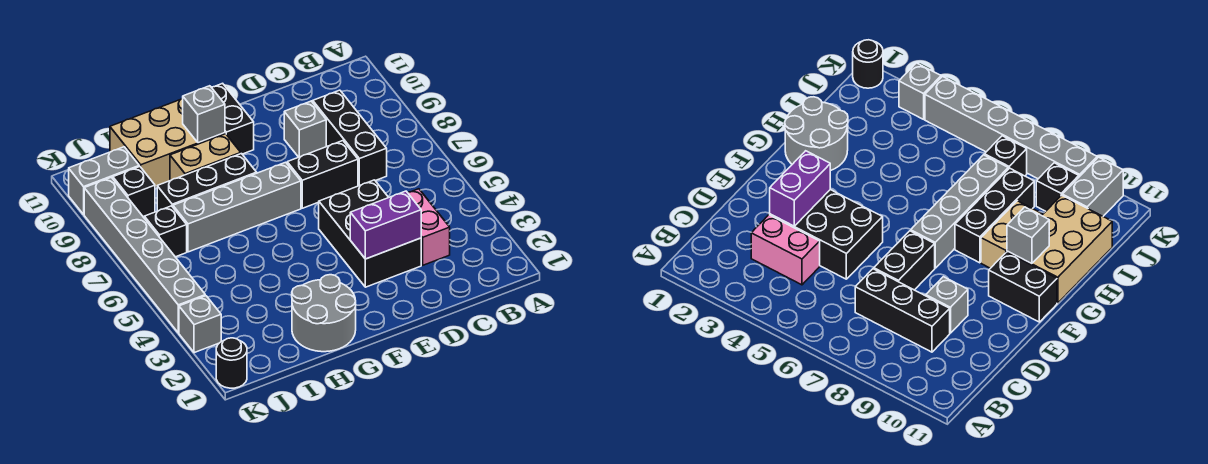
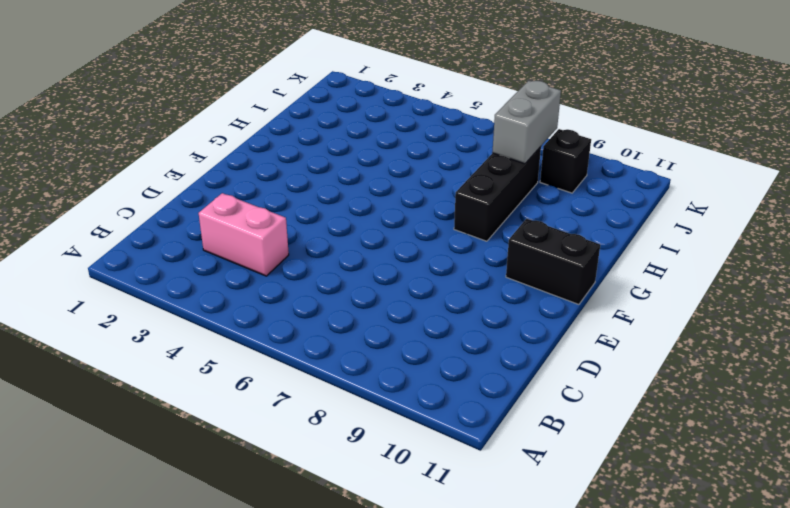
grey brick I8:J8 level 2 -> grey brick J10:K10 level 1
none -> black brick C7:C9 level 1
none -> black brick D3:E5 level 1
none -> black brick D7:E7 level 1

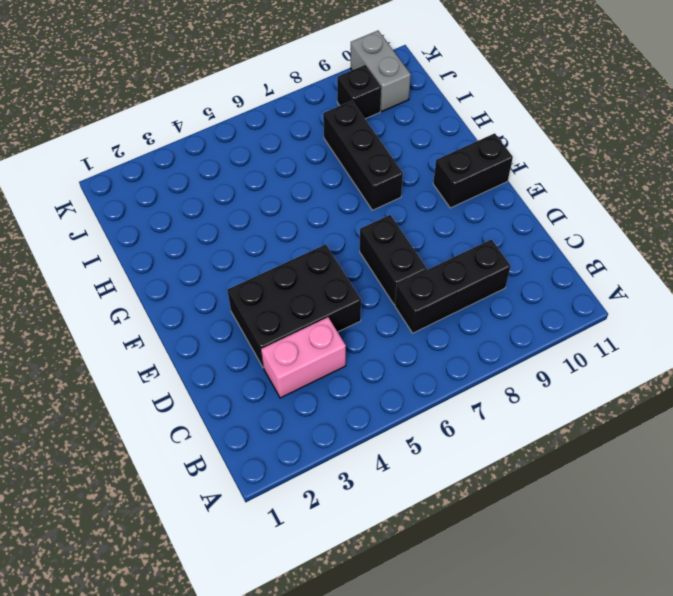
none -> grey brick D9 level 1
none -> grey brick F7:I7 level 1
none -> grey round brick G1:H2 level 1

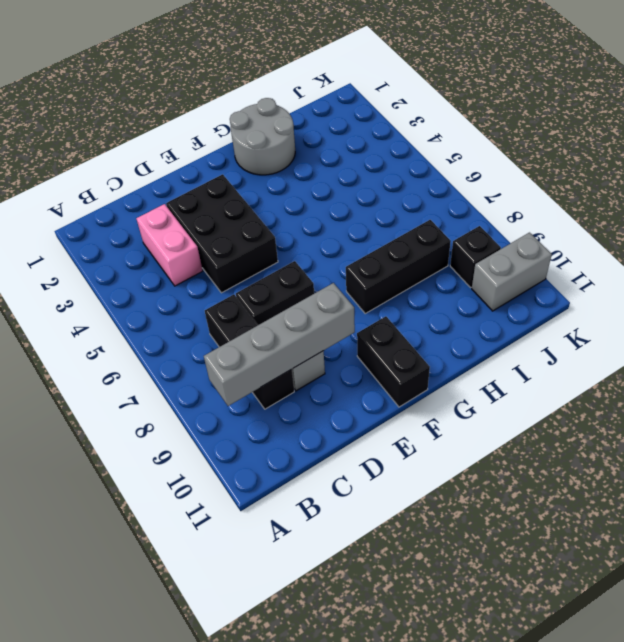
grey brick B9:E9 level 2 -> grey brick F7:I7 level 1
none -> tan brick G9:H9 level 1
none -> tan brick G10:I11 level 1
none -> black brick J7 level 1

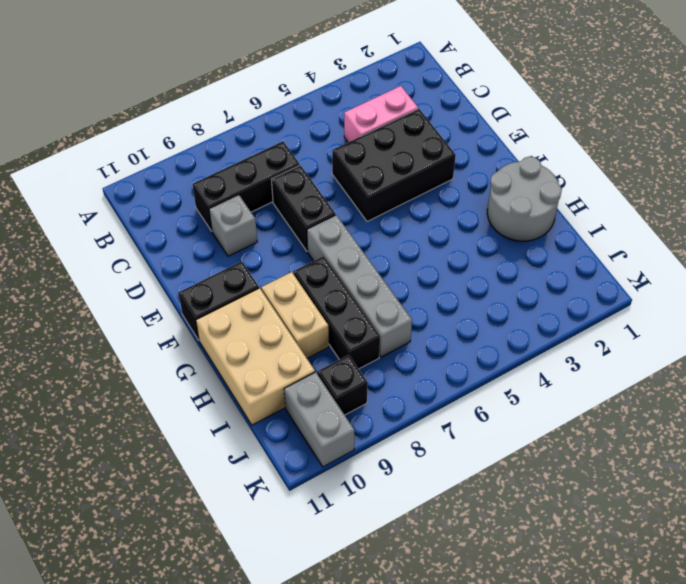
none -> black brick J7 level 1
none -> black round brick K1 level 1
none -> grey brick K3 level 1

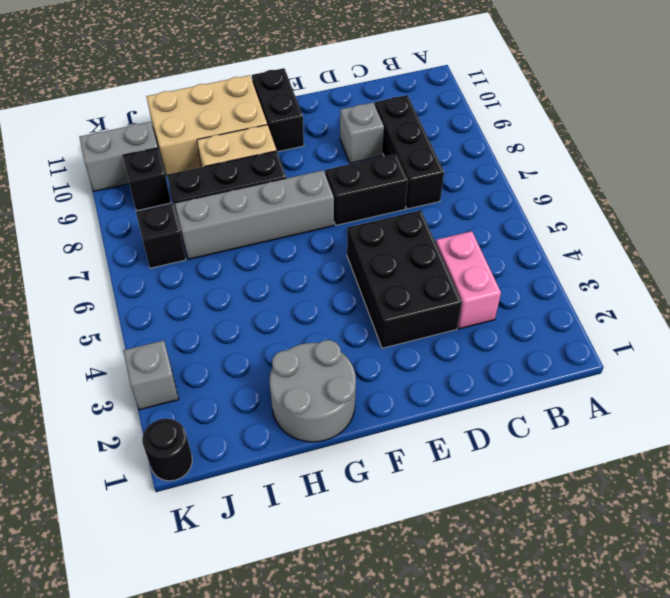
none -> grey brick K4:K9 level 1
none -> purple brick D3:E3 level 2
none -> grey brick G10 level 2

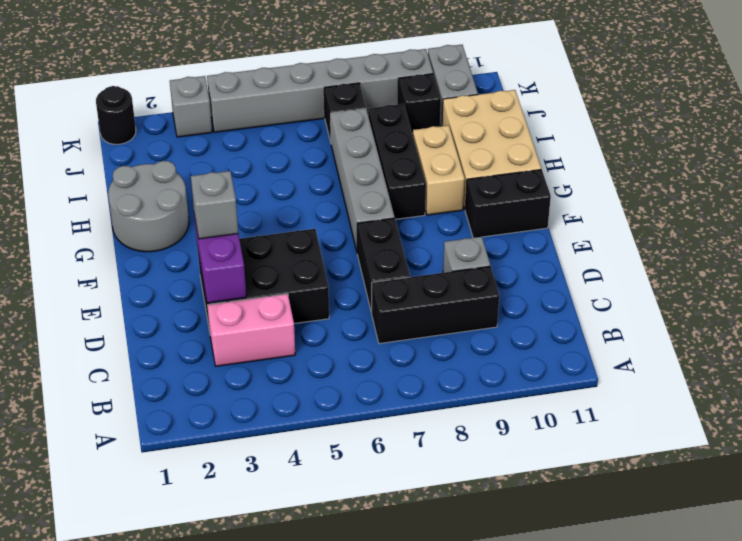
grey brick E3 level 3 -> grey brick G10 level 2

